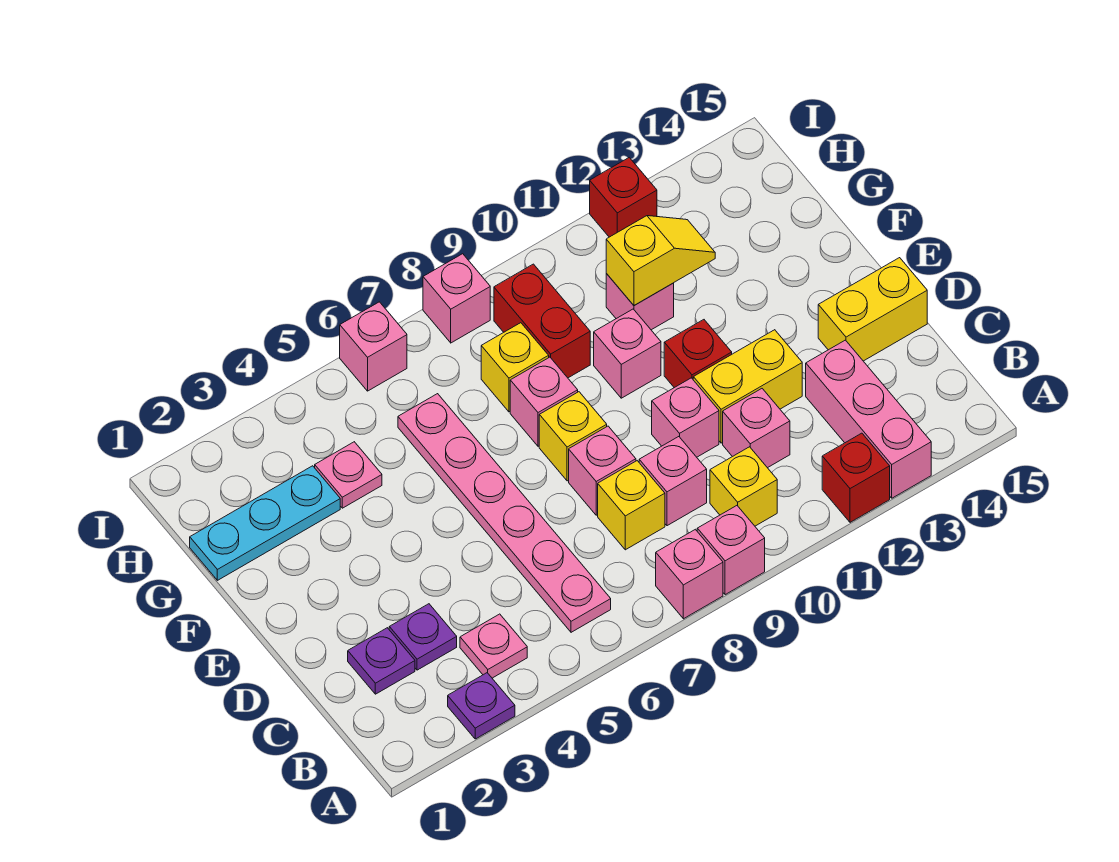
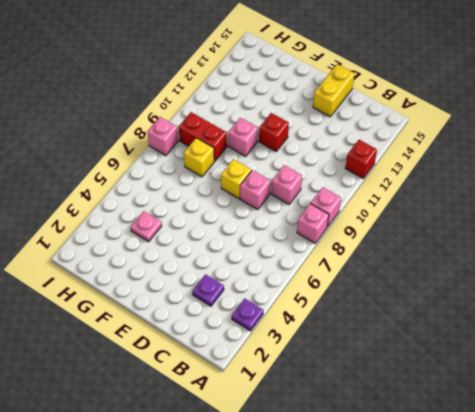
none -> pink brick A13:C13 level 1
none -> pink plate B4 level 1
none -> pink plate B6:G6 level 1
none -> yellow brick B10 level 1

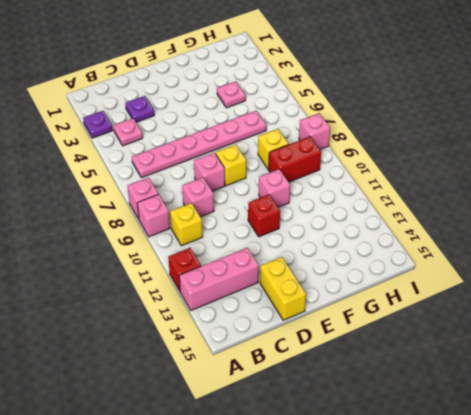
none -> purple plate C2 level 1
none -> yellow brick C8 level 1
none -> pink brick C11 level 1
none -> pink brick D10 level 1

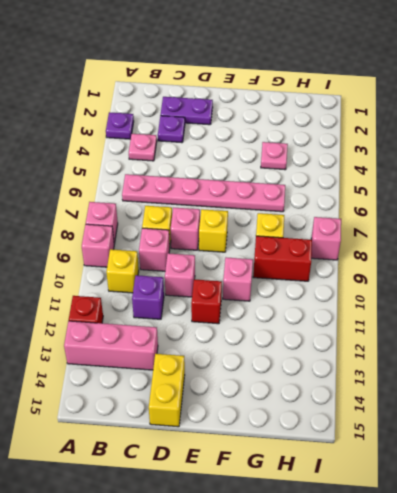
purple plate C2:D2 level 1 -> purple plate C2 level 1
purple brick C11 level 1 -> pink brick C11 level 1
none -> yellow brick D11:D12 level 1
none -> pink brick F8 level 1
none -> cyan plate G1:G3 level 1
none -> pink brick G11 level 1

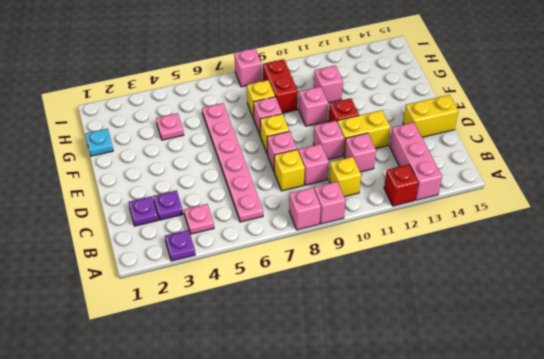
cyan plate G1 level 1 -> cyan plate G1:G3 level 1
none -> pink brick I6 level 1
none -> red brick I12 level 1
none -> yellow slope G11:G12 level 2 top 11

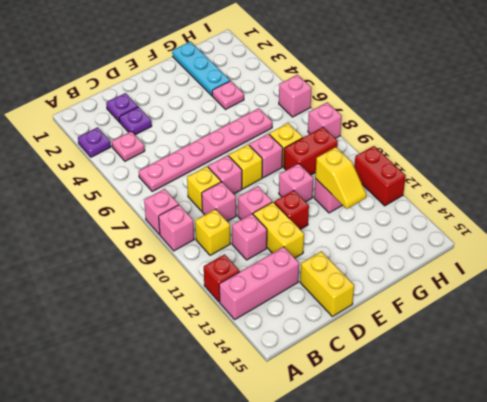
red brick I11:I12 level 1 -> red brick I12 level 1

